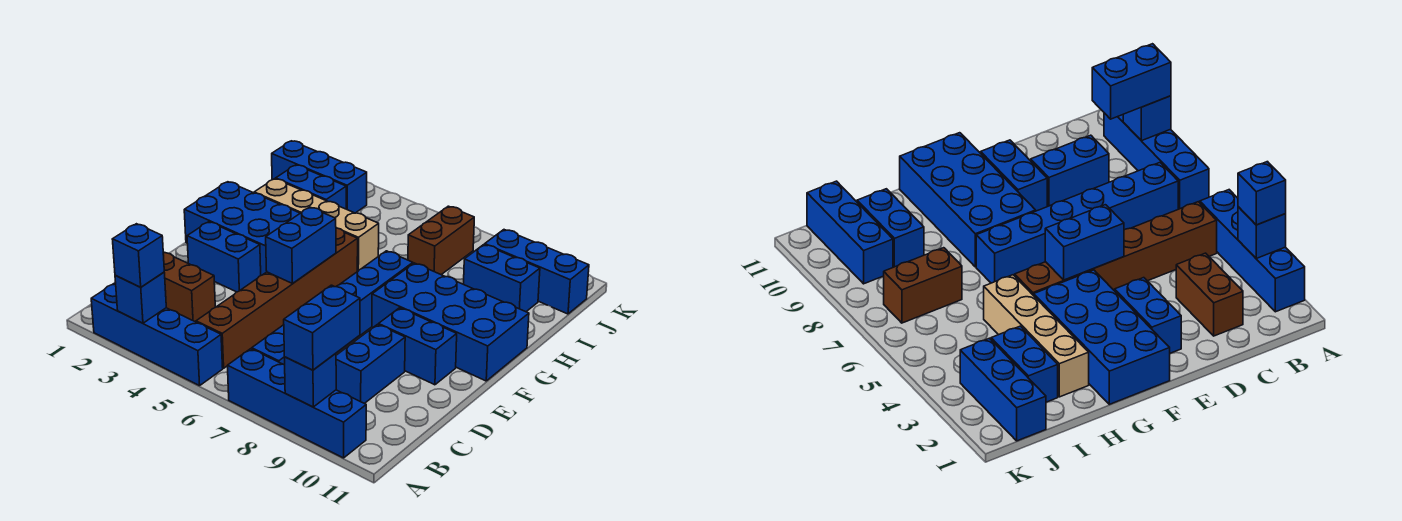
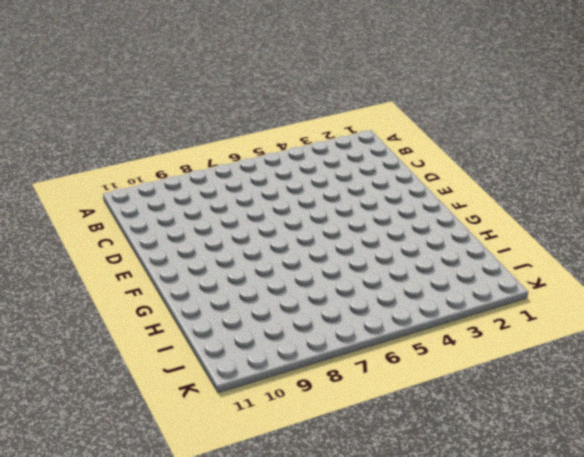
none -> blue brick A2:A5 level 1
none -> blue brick A7:A10 level 1
none -> brown brick B5:G5 level 1

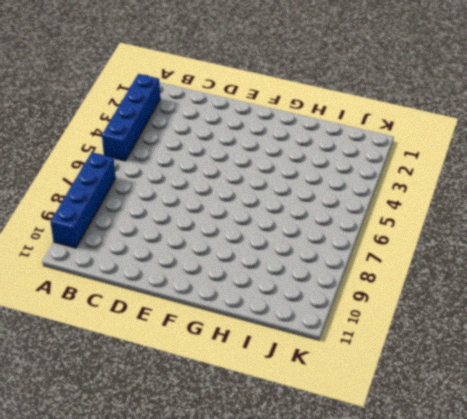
none -> brown brick B5:G5 level 1
none -> blue brick B7:G7 level 1
none -> brown brick C2:C3 level 1

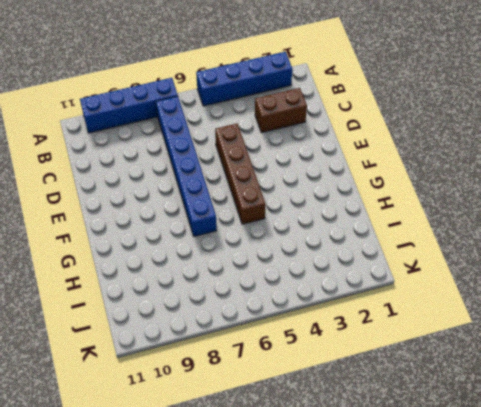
brown brick D5:G5 level 1 -> brown brick B5:G5 level 1
none -> blue brick C9:D9 level 1
none -> blue brick E2:E3 level 1
none -> blue brick E9:E10 level 1

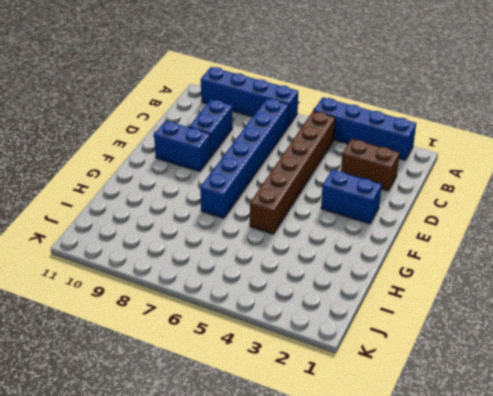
none -> blue brick F1:G4 level 1
none -> blue brick F8:G11 level 1
none -> tan brick H2:H5 level 1

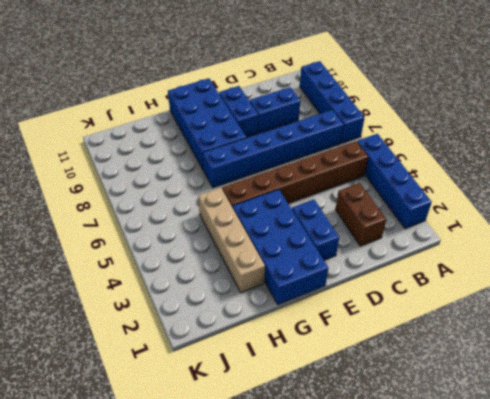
none -> blue brick I2:I3 level 1
none -> brown brick I7:J7 level 1
none -> blue brick I9:I10 level 1

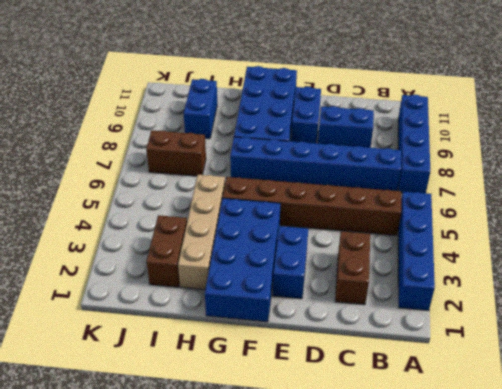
brown brick I2:I3 level 1 -> blue brick I2:I3 level 1
none -> blue brick J1:J3 level 1
none -> blue brick J9:J11 level 1
none -> blue brick A3 level 2

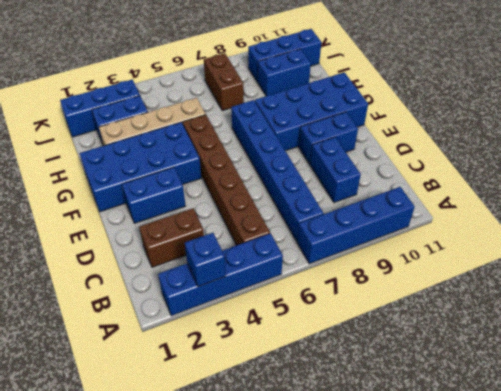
none -> blue brick A9 level 2
none -> blue brick E5:F5 level 2
none -> blue brick A3 level 3

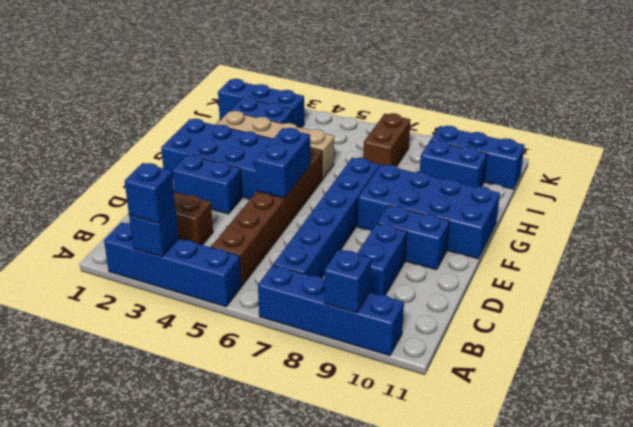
none -> blue brick A9:B9 level 3

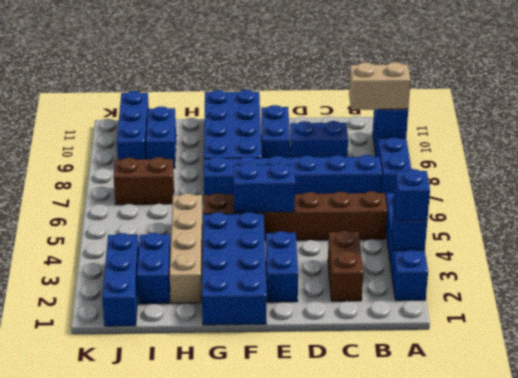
tan brick A9:B9 level 3 -> blue brick A9:B9 level 3

